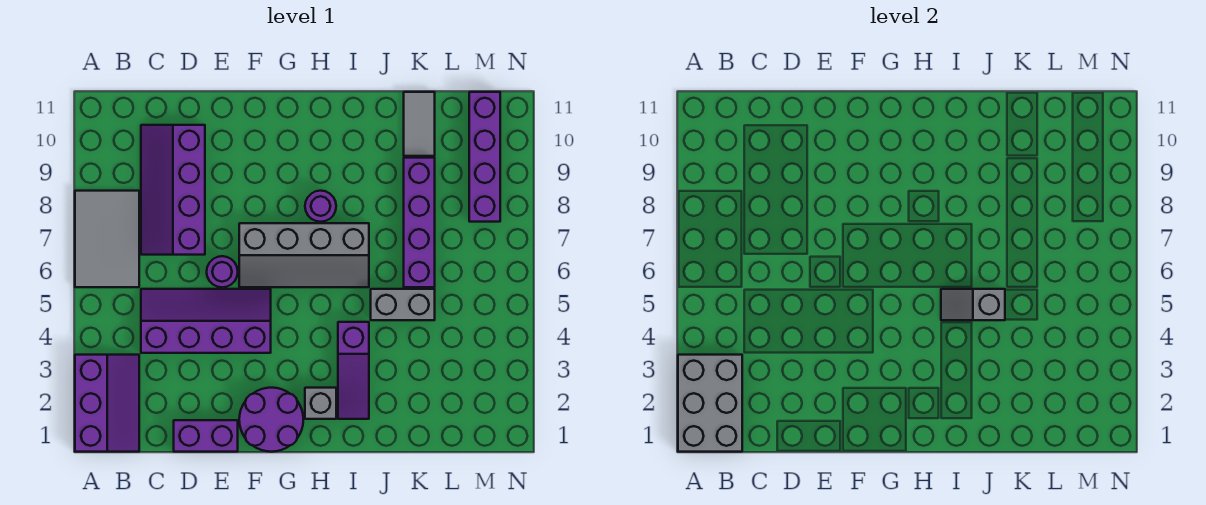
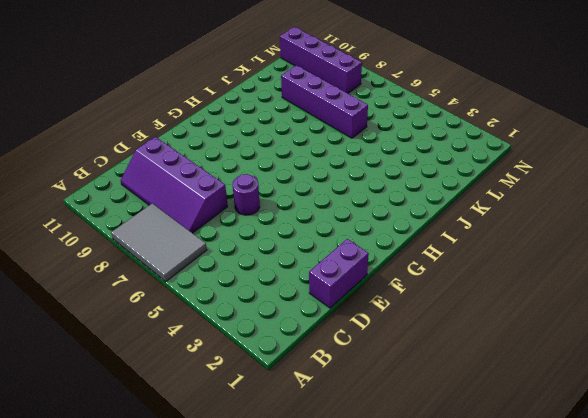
none -> purple slope A1:B3 level 1 top A
none -> purple slope C4:F5 level 1 top 4
none -> purple round brick F1:G2 level 1

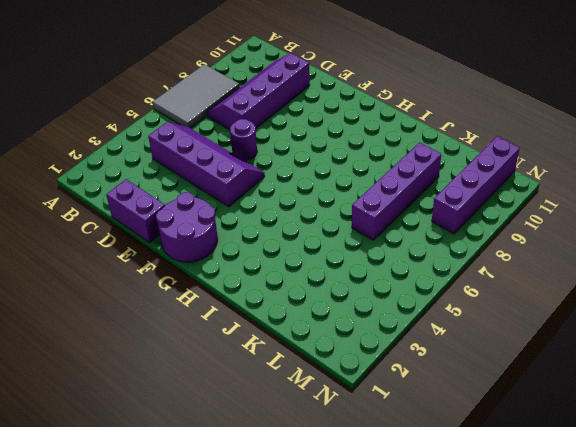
none -> purple slope A1:B3 level 1 top A
none -> grey slope F6:I7 level 1 top 7
none -> grey brick H2 level 1

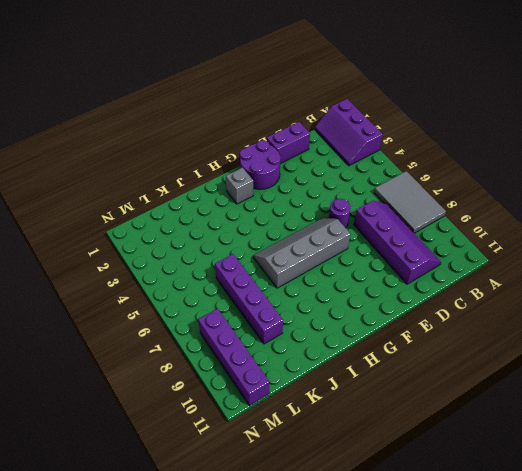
none -> purple slope C4:F5 level 1 top 4
none -> purple round brick H8 level 1
none -> purple slope I2:I4 level 1 top 4

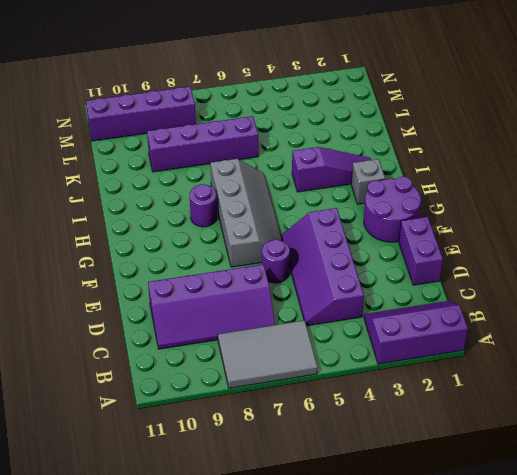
none -> grey brick J5:K5 level 1
none -> grey tile K10:K11 level 1
none -> grey brick A1:B3 level 2

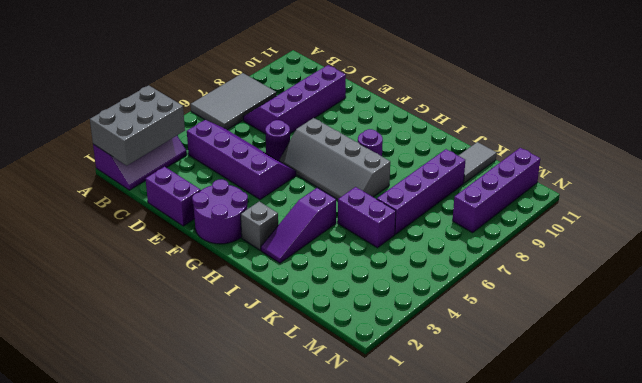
purple brick J5:K5 level 1 -> grey brick J5:K5 level 1
none -> grey slope I5:J5 level 2 top J

